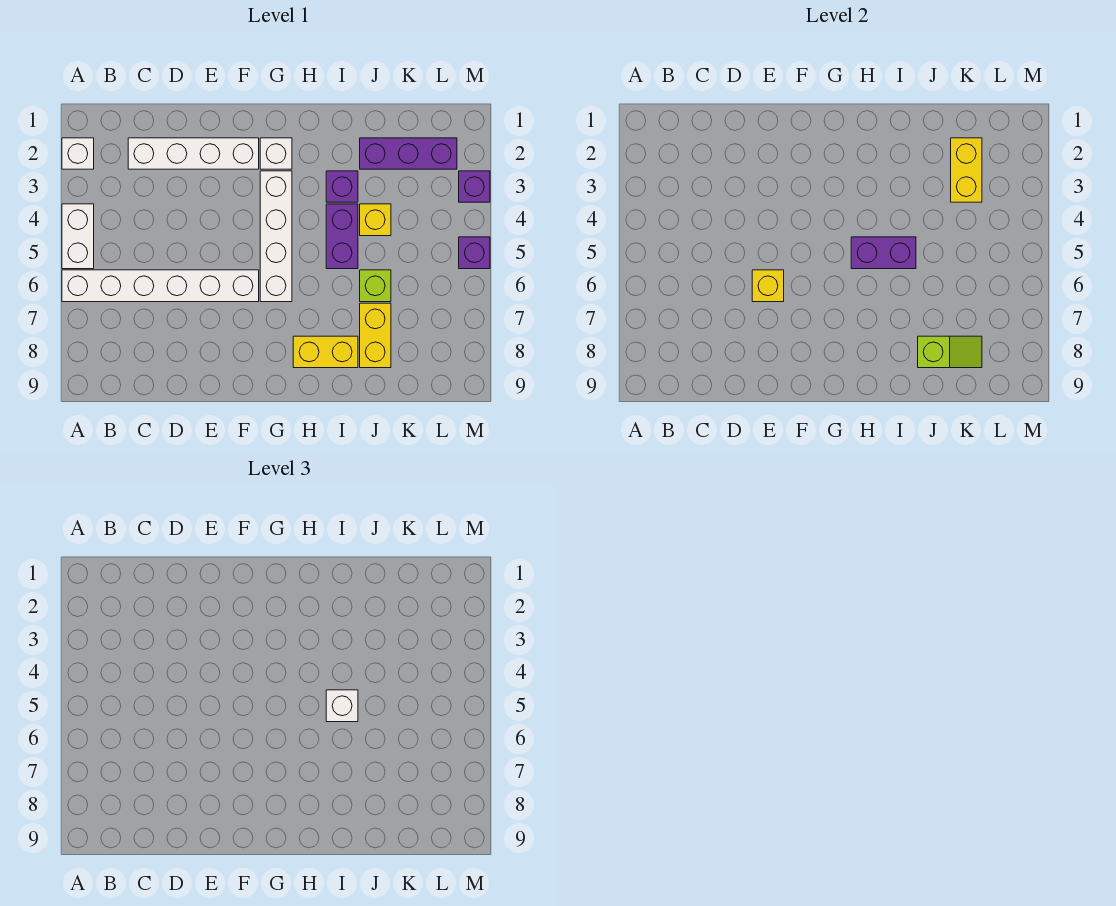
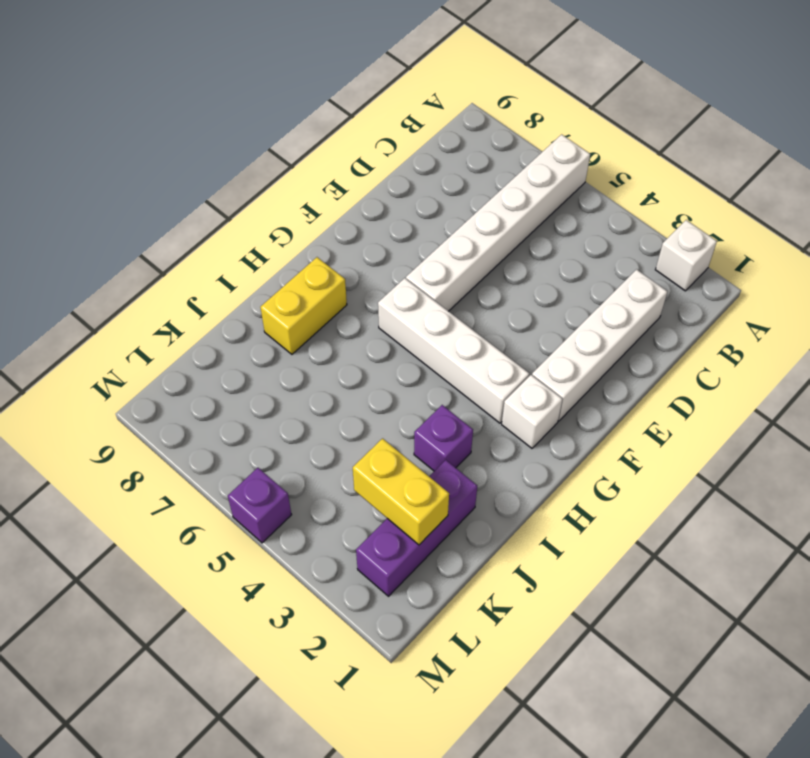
none -> white brick A4:A5 level 1
none -> purple brick I4:I5 level 1
none -> yellow brick J4 level 1

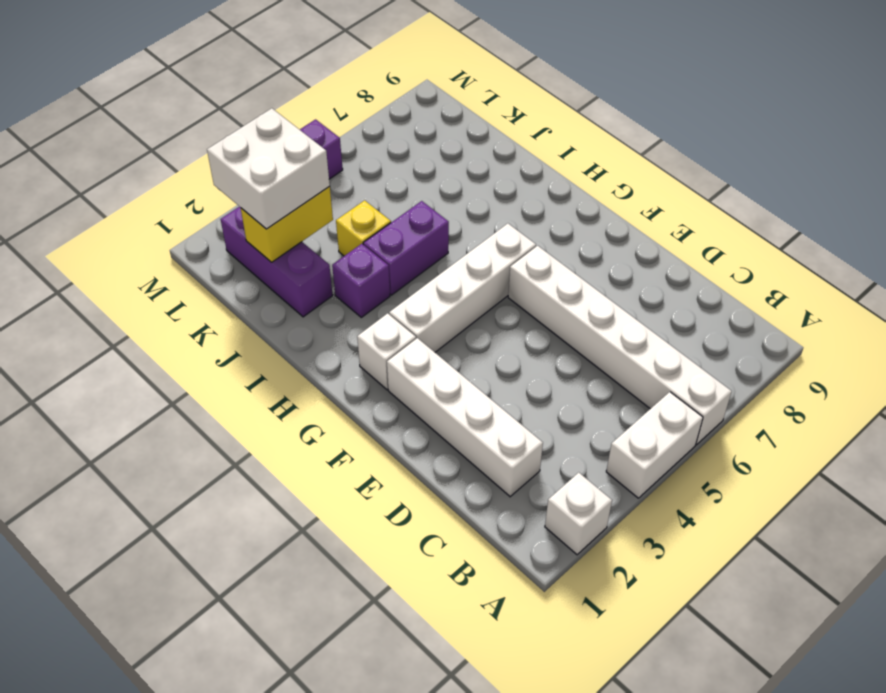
white brick K2:L3 level 3 -> none
none -> yellow brick H8:I8 level 1
none -> lime brick J6 level 1
none -> yellow brick J7:J8 level 1

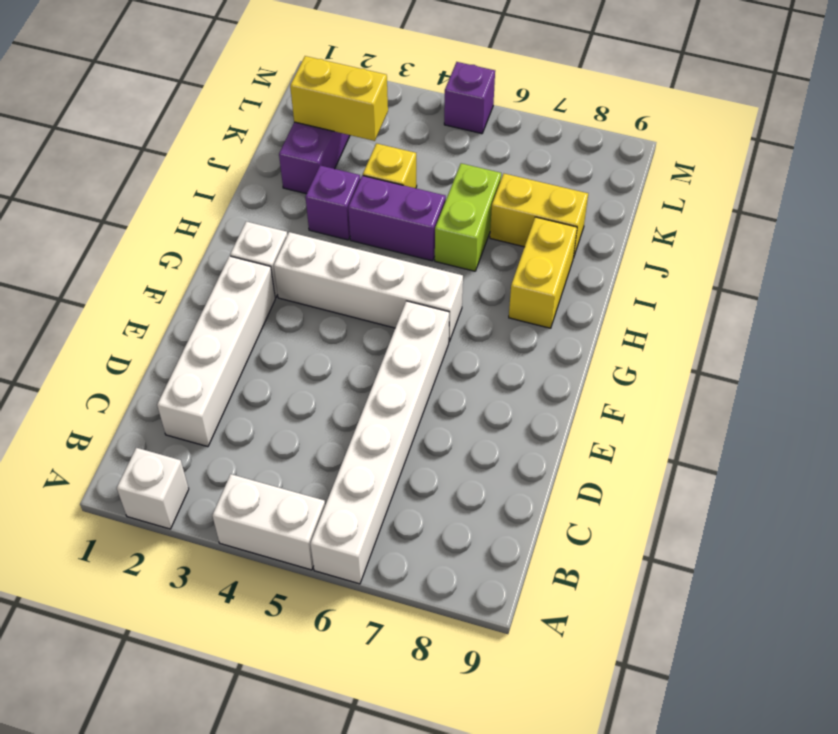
lime brick I6:J6 level 1 -> lime brick J6 level 1
none -> purple brick M3 level 1
none -> yellow brick E6 level 2
none -> purple brick H5:I5 level 2

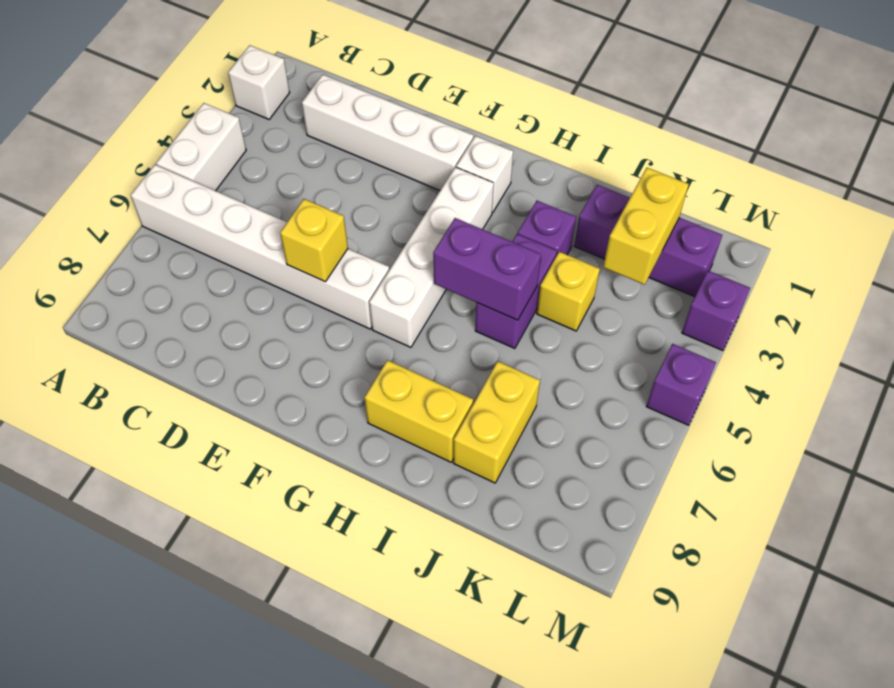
none -> lime brick J6 level 1
none -> lime slope J8:K8 level 2 top J
none -> white brick I5 level 3

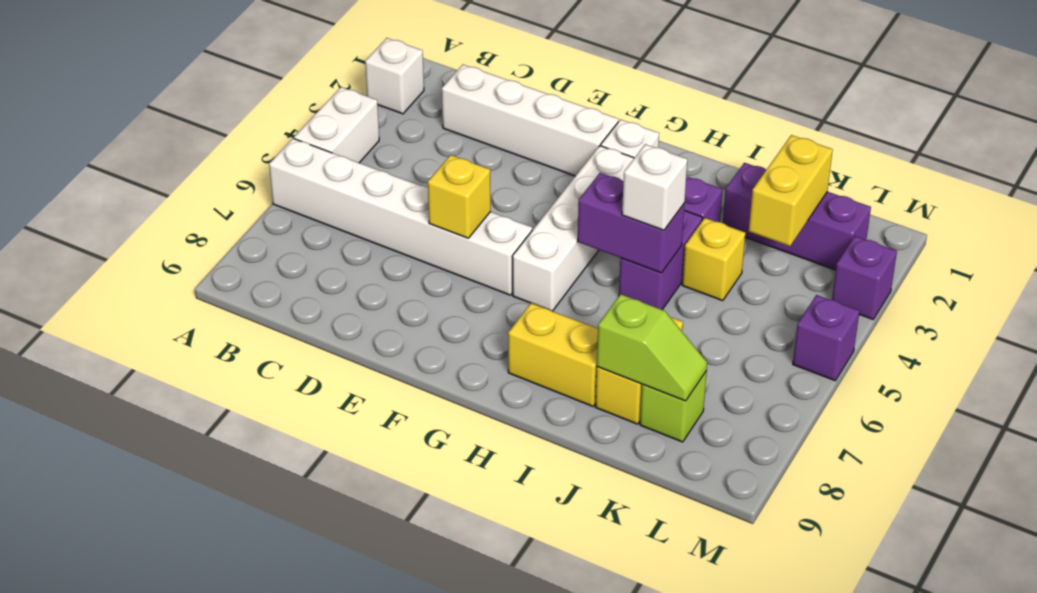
lime brick K8 level 1 -> lime brick J6 level 1

